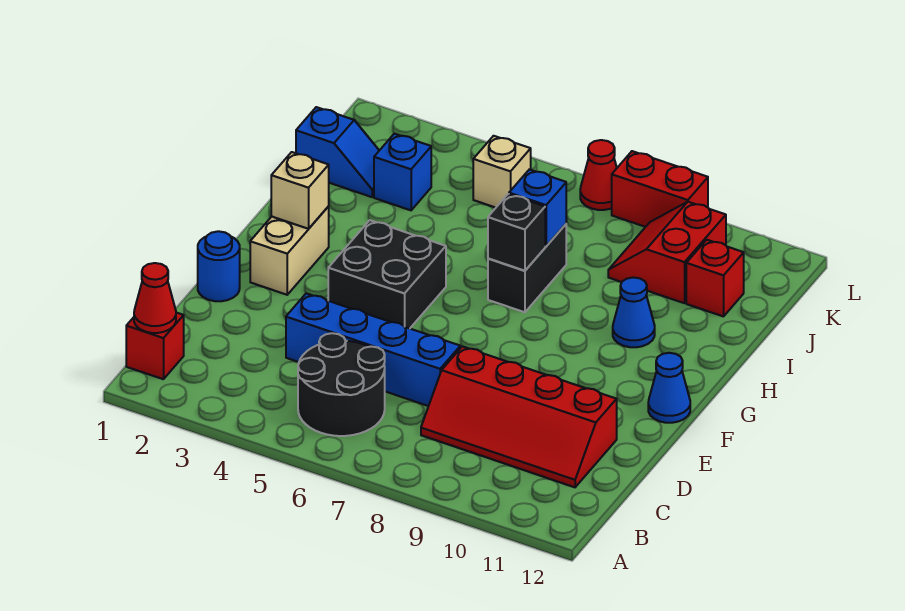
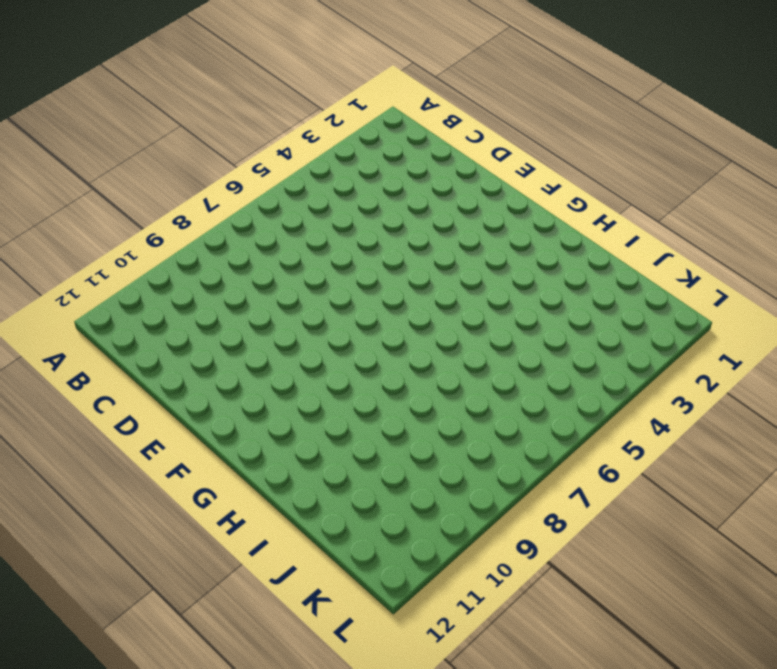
none -> red brick B1 level 1
none -> black round brick B5:C6 level 1
none -> red slope C8:D11 level 1 top D

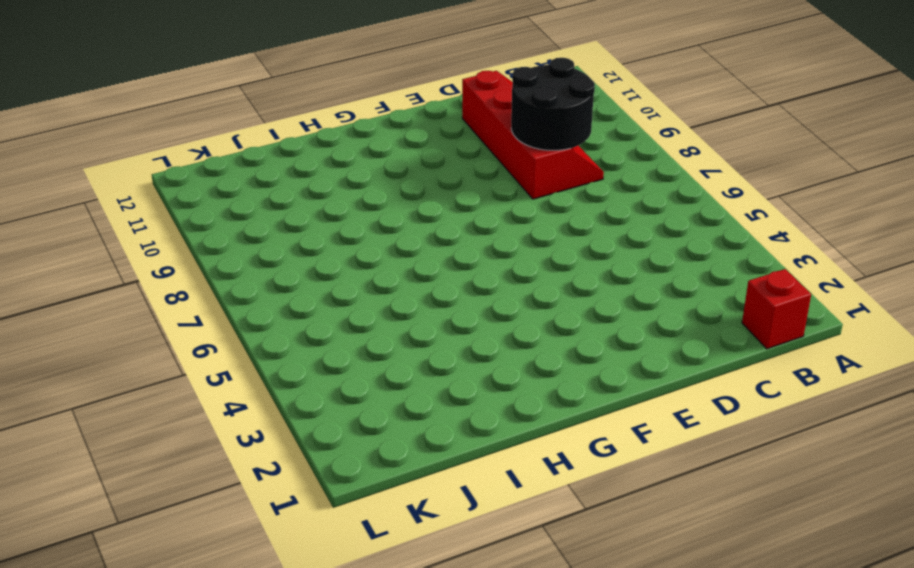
black round brick C8:D9 level 2 -> black round brick B5:C6 level 1
none -> blue brick D4:D7 level 1
none -> blue round brick E1 level 1
none -> tan brick F2:G2 level 1

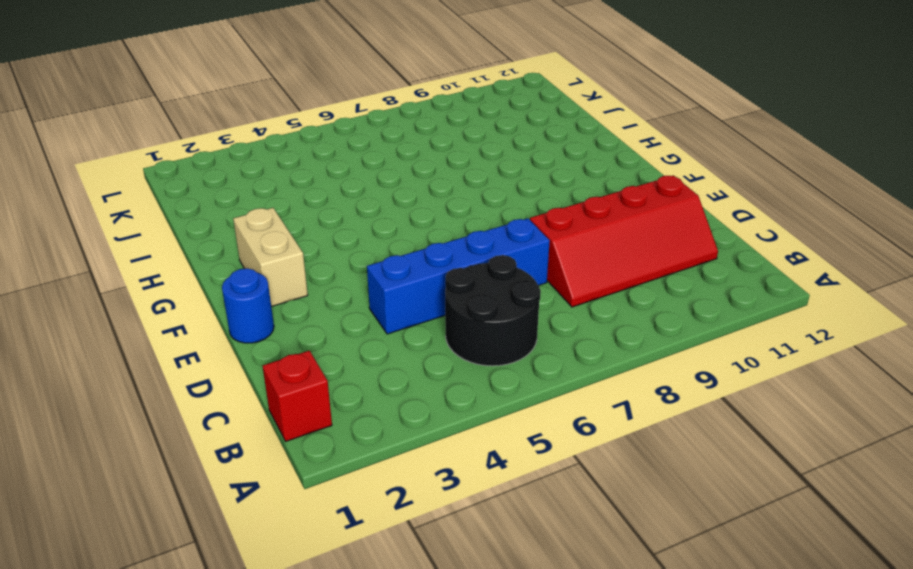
none -> black brick F4:G5 level 1
none -> blue cone F12 level 1
none -> black brick H7:I7 level 1

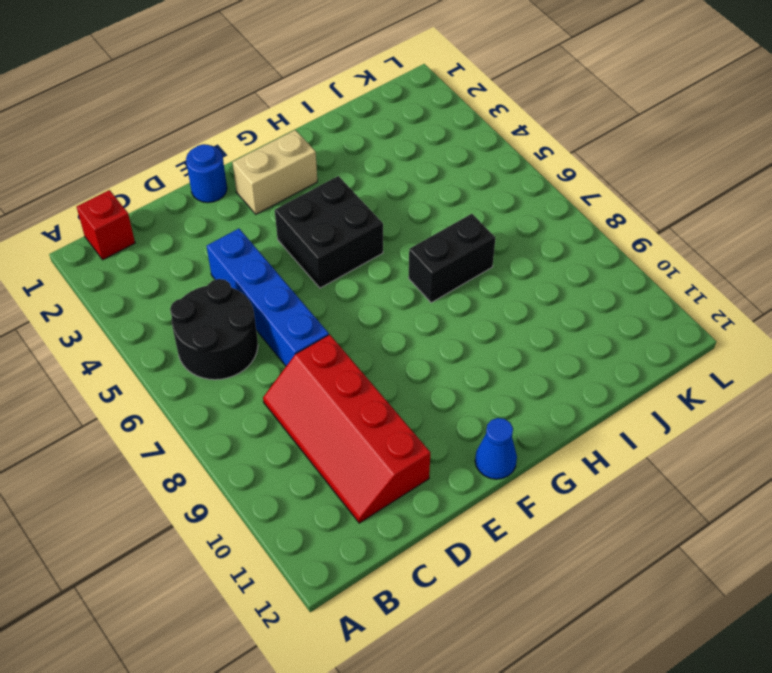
none -> blue cone H10 level 1
none -> blue slope J1:J2 level 1 top 1
none -> blue brick J3 level 1

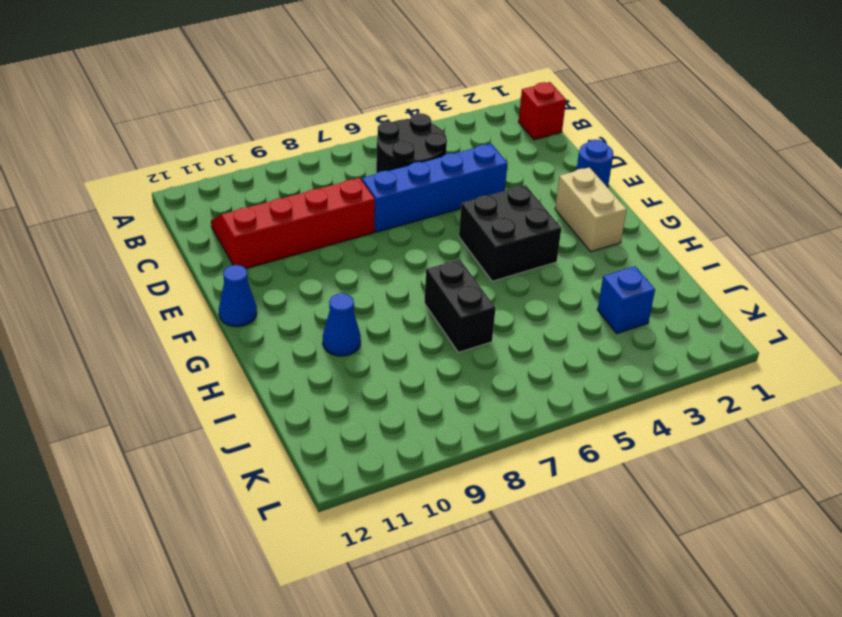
none -> blue slope J1:J2 level 1 top 1
none -> red slope J9:K10 level 1 top 10
none -> red brick J11 level 1

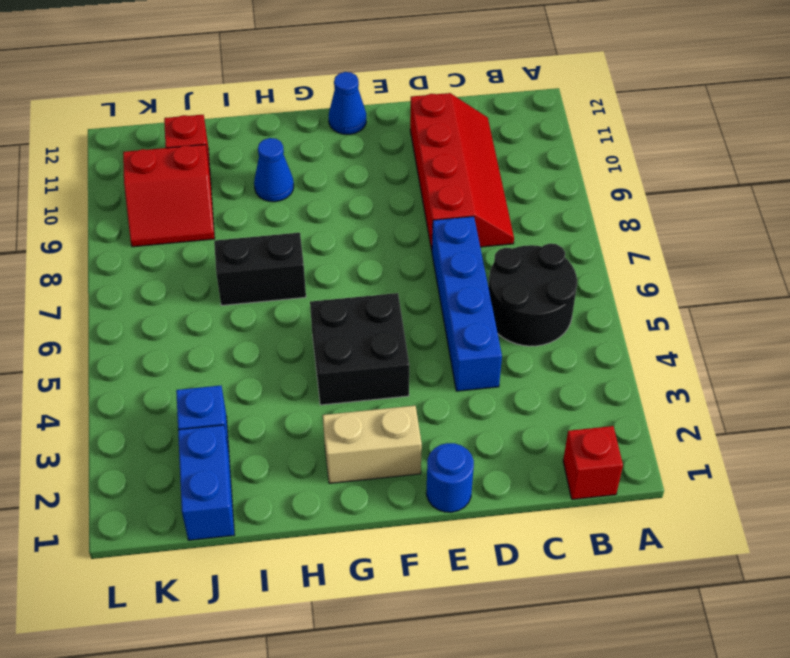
blue brick J1:J2 level 1 -> blue slope J1:J2 level 1 top 1
none -> tan brick K5 level 1
none -> red cone L7 level 1
none -> red brick L8:L9 level 1

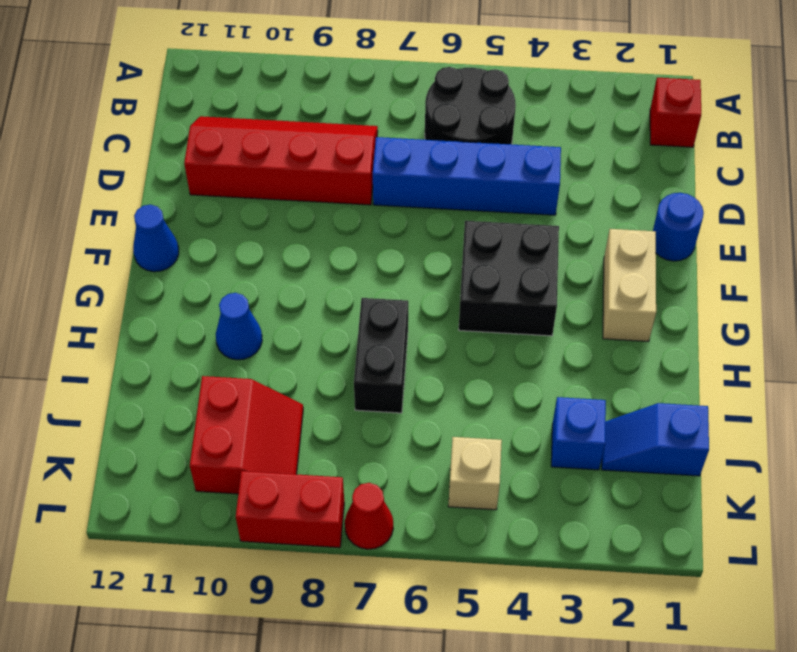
none -> red brick J11 level 1
none -> red cone B1 level 2
none -> tan brick G2 level 2

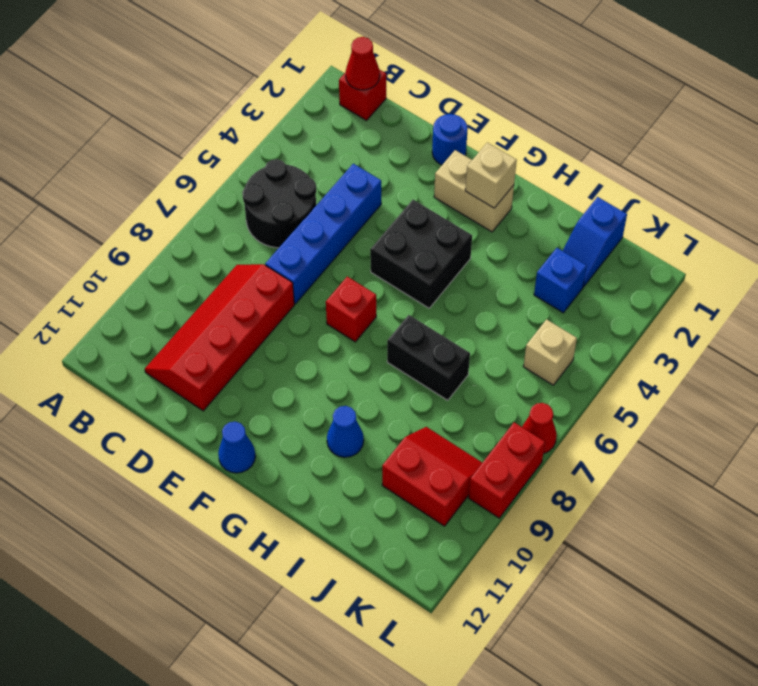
red brick F7 level 1 -> red brick J11 level 1
none -> black brick H7 level 2
none -> blue brick I7 level 2

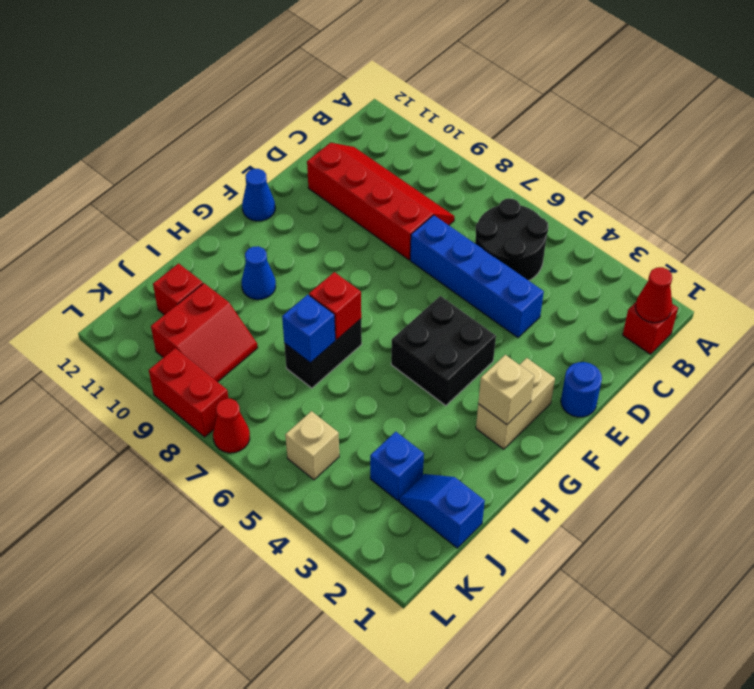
red brick H7 level 2 -> black brick H7 level 2

